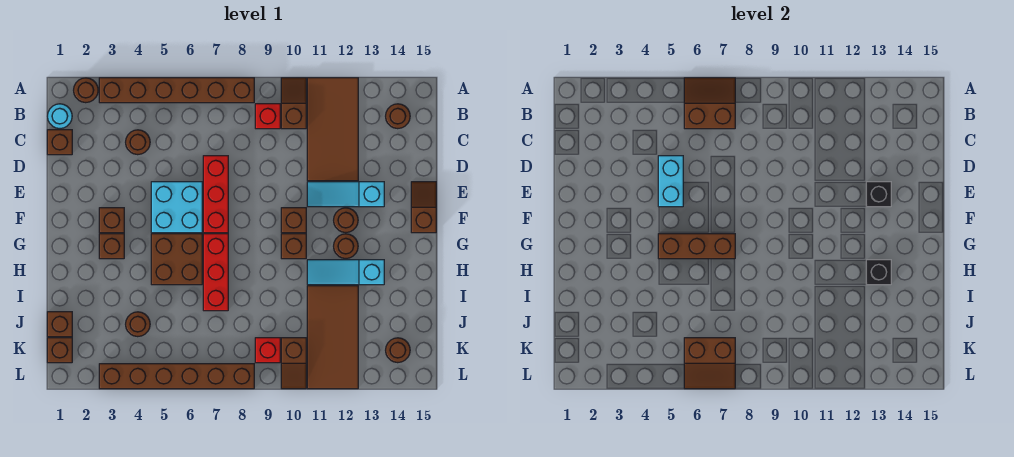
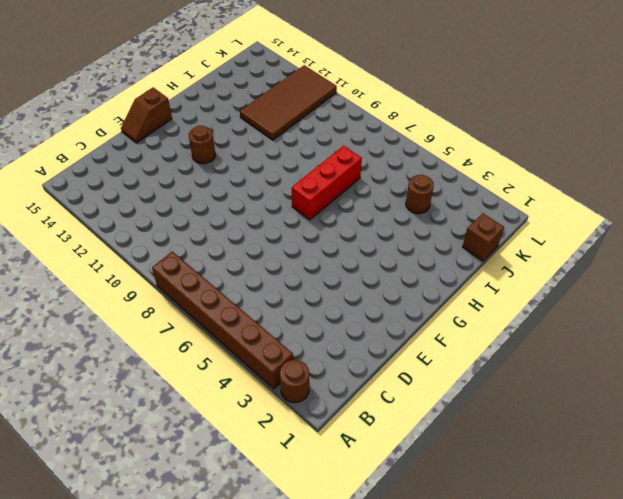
none -> brown slope A10:B10 level 1 top B
none -> brown tile A11:D12 level 1
none -> cyan round brick B1 level 1
none -> red brick B9 level 1

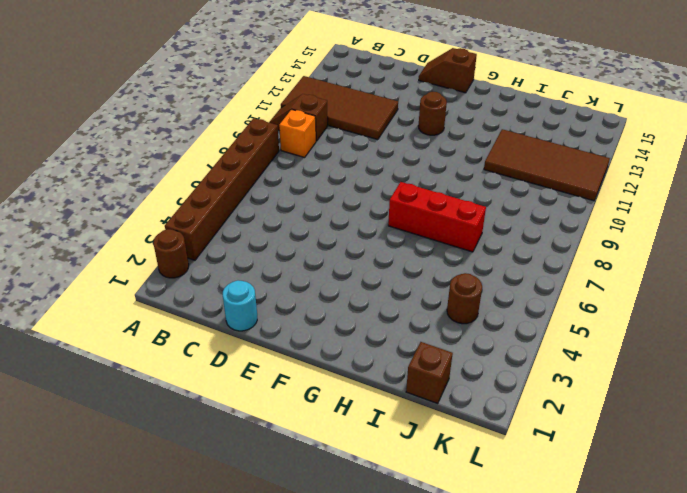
orange brick B9 level 1 -> red brick B9 level 1
cyan round brick D1 level 1 -> cyan round brick B1 level 1
none -> brown round brick B14 level 1
none -> brown brick C1 level 1
none -> brown round brick C4 level 1
none -> red brick D7:F7 level 1

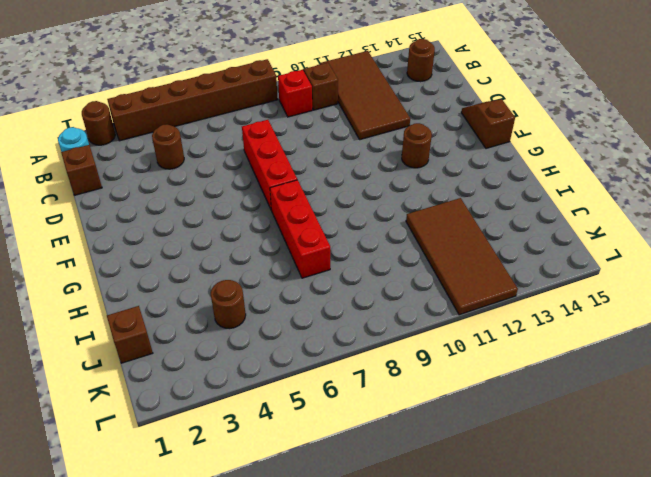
none -> cyan brick E5:F6 level 1
none -> cyan slope E11:E13 level 1 top 13
none -> brown brick F3 level 1
none -> brown brick F10 level 1

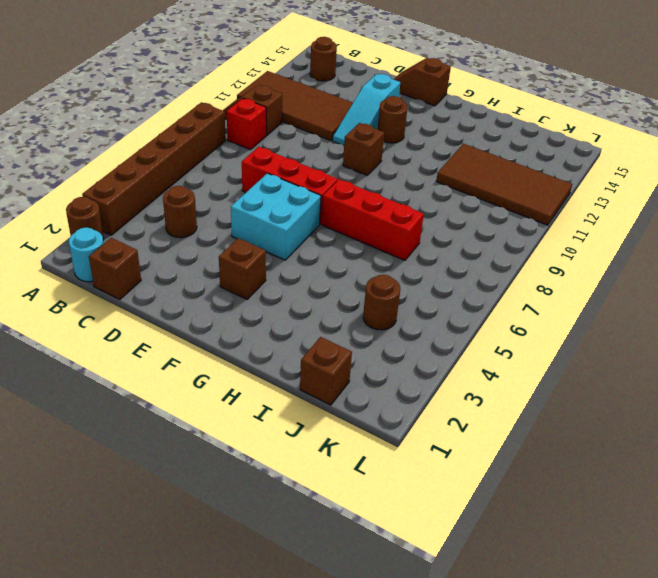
none -> brown brick G3 level 1
none -> brown brick G5:H6 level 1
none -> brown brick G10 level 1
none -> brown round brick G12 level 1

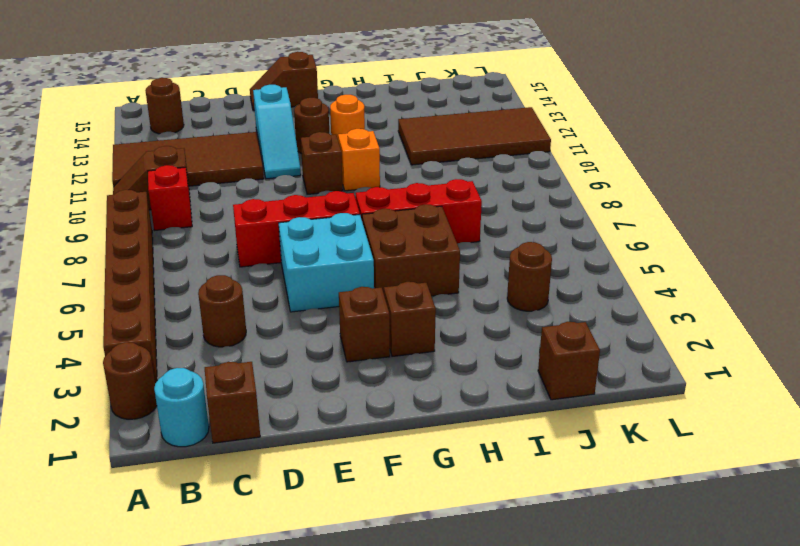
orange brick G10 level 1 -> brown brick G10 level 1
orange round brick G12 level 1 -> brown round brick G12 level 1
none -> cyan slope H11:H13 level 1 top 13
none -> brown brick K1 level 1
none -> red brick K9 level 1
none -> brown slope K10:L10 level 1 top K

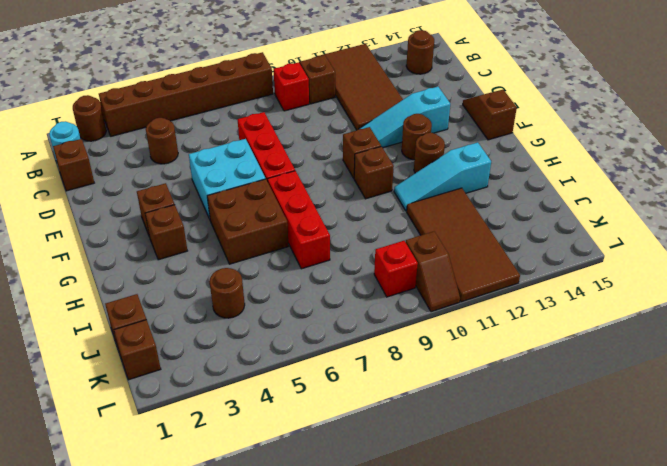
none -> brown round brick K14 level 1
none -> brown brick L3:L8 level 1
none -> brown slope A6:B7 level 2 top B
none -> cyan brick D5:E5 level 2

